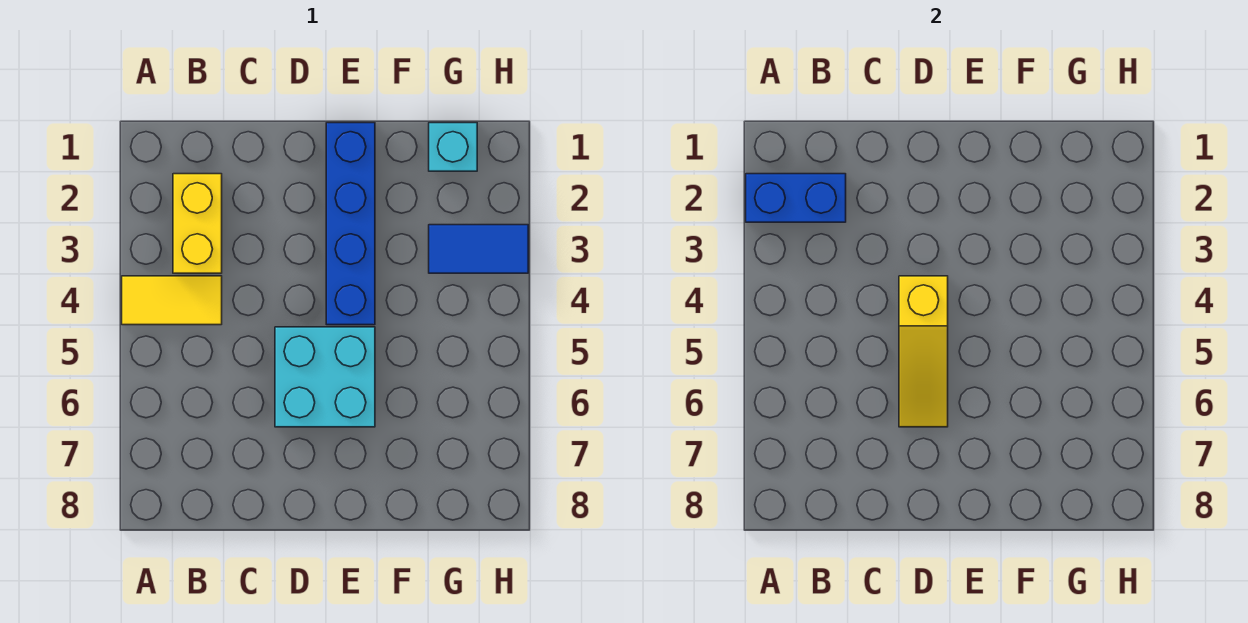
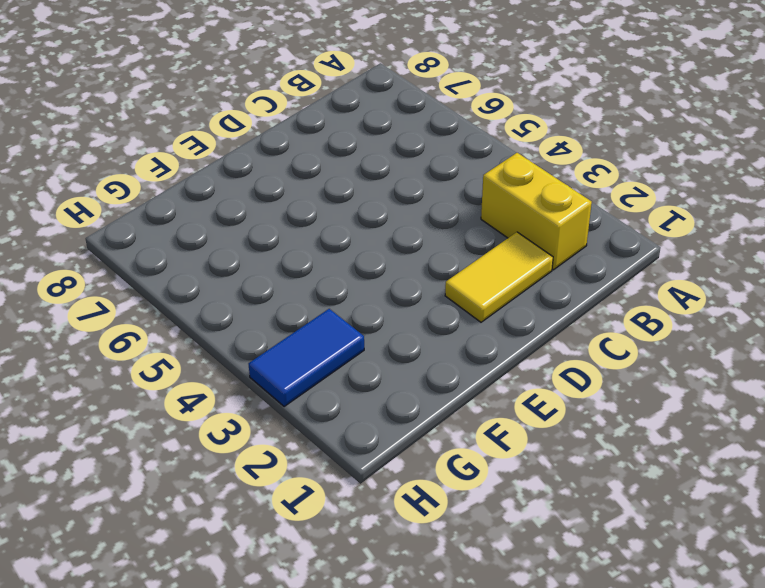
yellow tile C2:D2 level 1 -> yellow tile A4:B4 level 1
none -> cyan brick D5:E6 level 1
none -> blue brick E1:E4 level 1

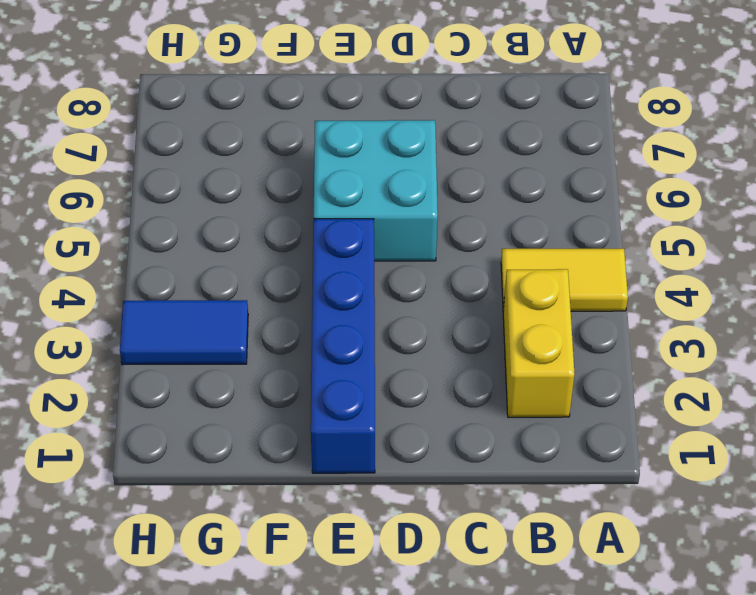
none -> cyan brick G1 level 1
none -> blue brick A2:B2 level 2

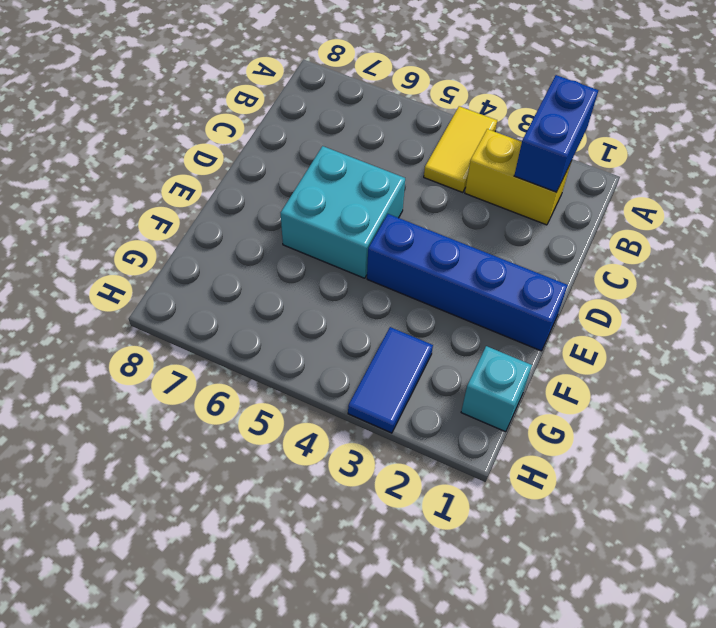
none -> yellow slope D4:D6 level 2 top 4

